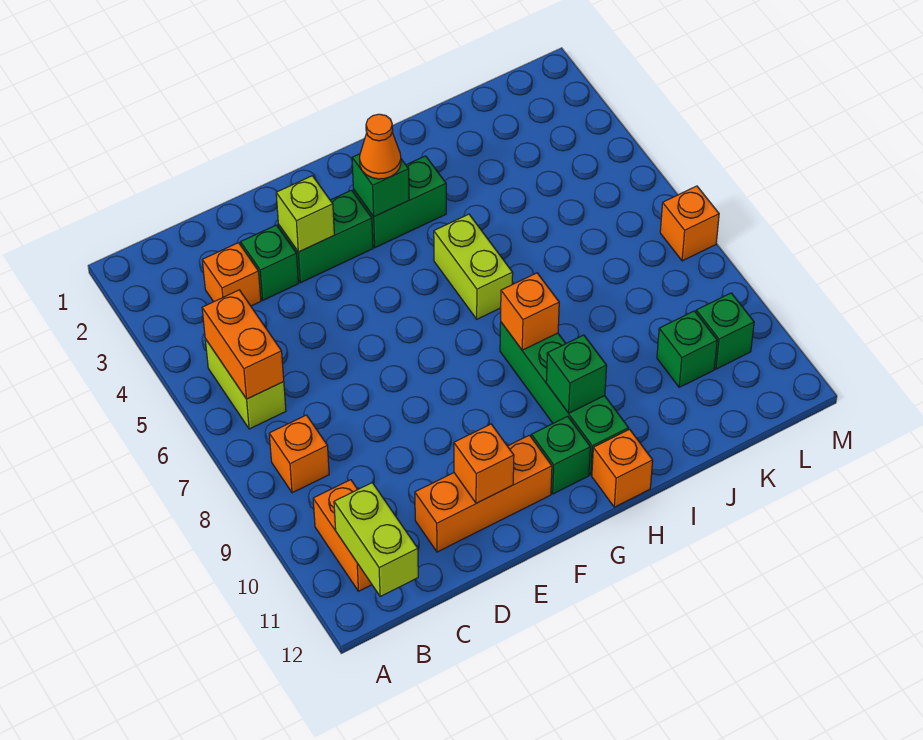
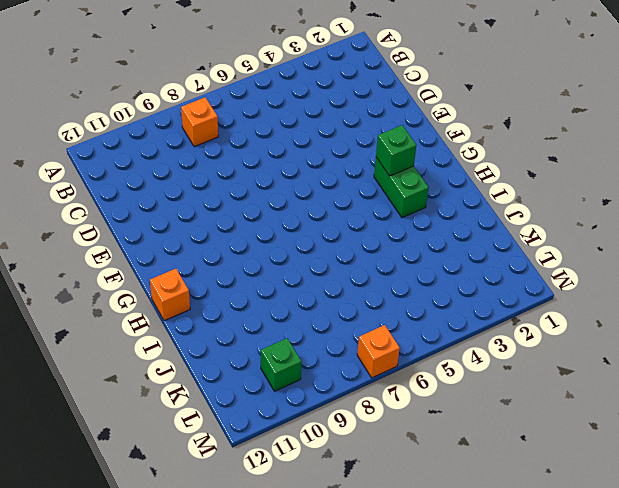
none -> lime brick B5:B6 level 1
none -> orange brick B10:B11 level 1
none -> orange brick C3 level 1

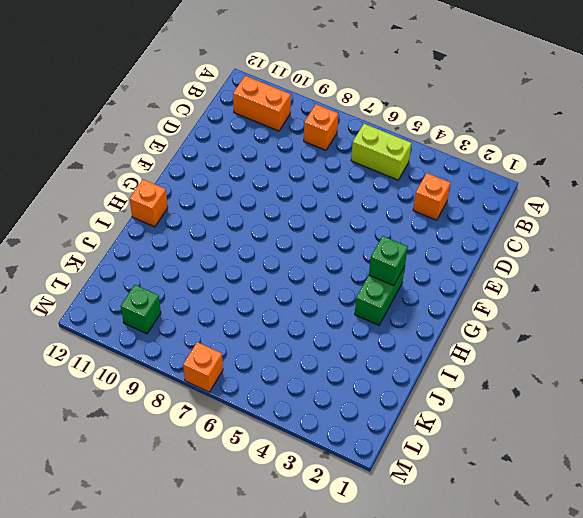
none -> green brick D3 level 1
none -> orange brick D11:F11 level 1
none -> green brick E3:F3 level 1

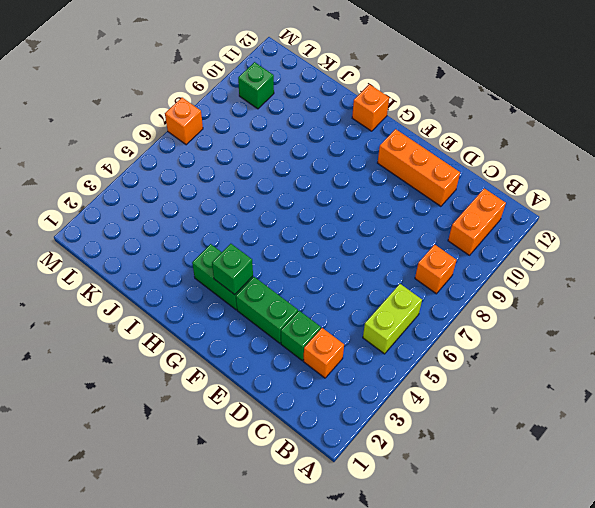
none -> green brick G11 level 1
none -> lime brick H5:H6 level 1
none -> green brick H8:H11 level 1

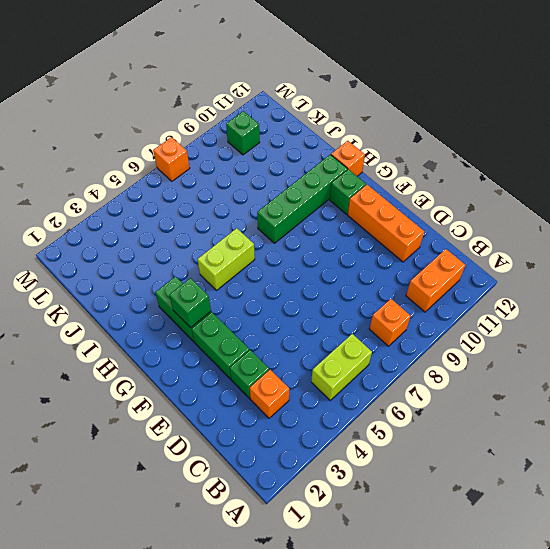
none -> green brick K10 level 1
none -> orange brick B5:B6 level 2
none -> lime brick B11:B12 level 2

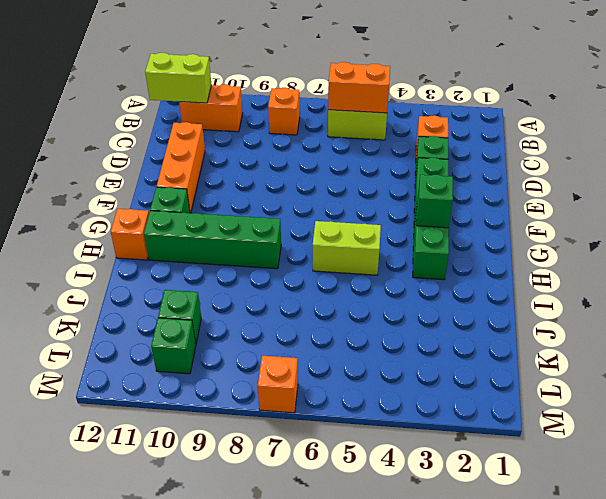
none -> lime brick E3 level 2
none -> orange brick E11 level 2
none -> orange brick H8 level 2

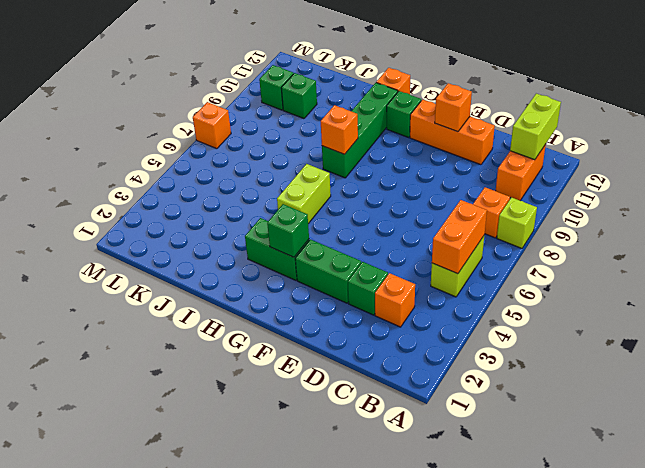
lime brick A8 level 1 -> lime brick E3 level 2
none -> green brick H10 level 2
none -> orange cone G3 level 3

